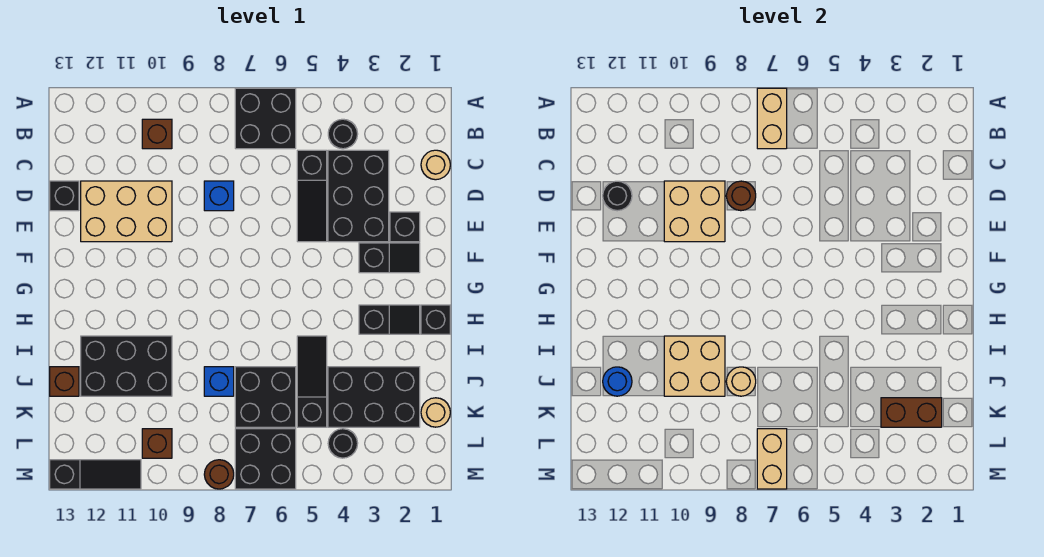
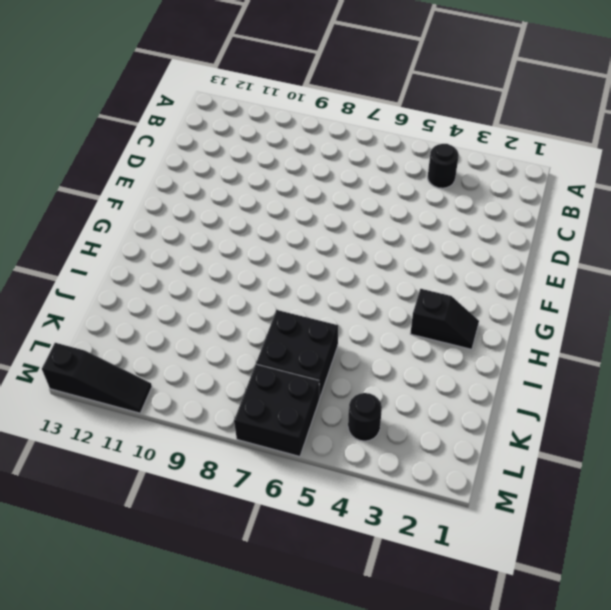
none -> black brick A6:B7 level 1
none -> brown brick B10 level 1
none -> tan round brick C1 level 1
none -> black brick C3:E4 level 1

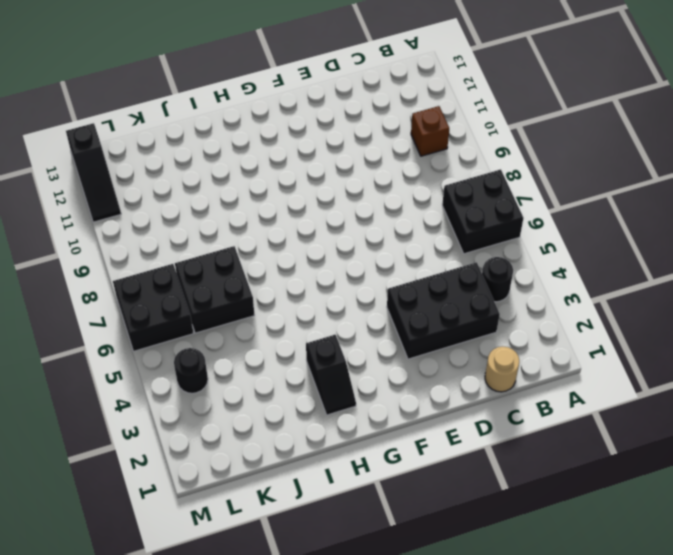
none -> black slope C5:E5 level 1 top C
none -> blue brick D8 level 1
none -> tan brick D10:E12 level 1
none -> black brick D13 level 1

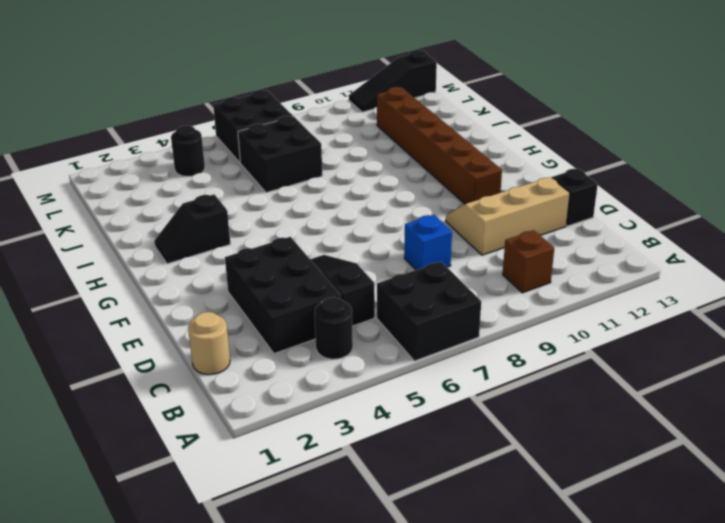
tan slope D10:E12 level 1 top D -> tan brick D10:E12 level 1
brown brick F11:K11 level 1 -> black brick I10:J12 level 1
none -> black brick E2 level 1
none -> black slope F2:F3 level 1 top 3
none -> black brick H1 level 1
none -> black slope I5:K5 level 1 top K

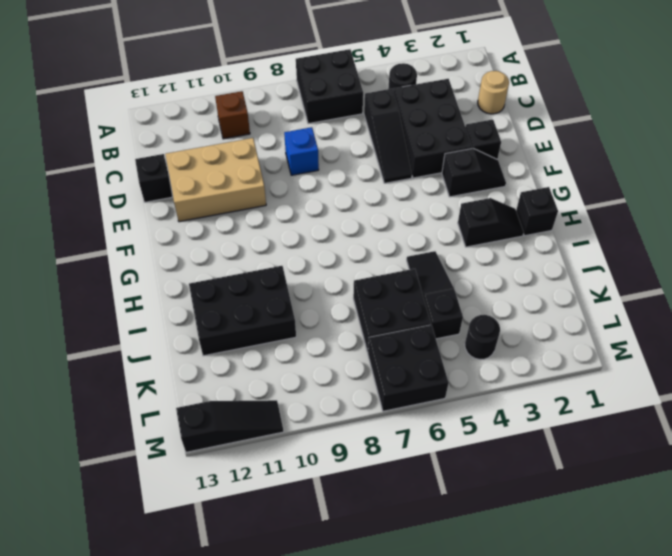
none -> black brick J2:K4 level 1
none -> blue brick J8 level 1
none -> brown brick J13 level 1
none -> tan round brick K1 level 1

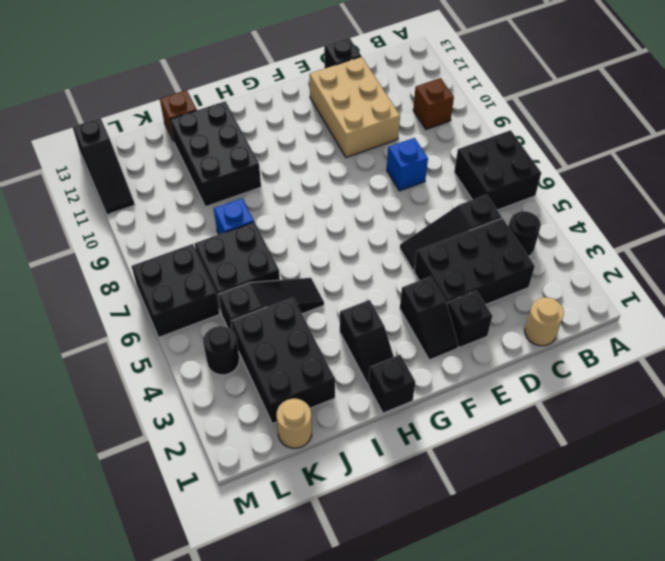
none -> brown brick L10 level 1
none -> brown round brick M8 level 1
none -> tan brick A7:B7 level 2
none -> brown round brick D8 level 2

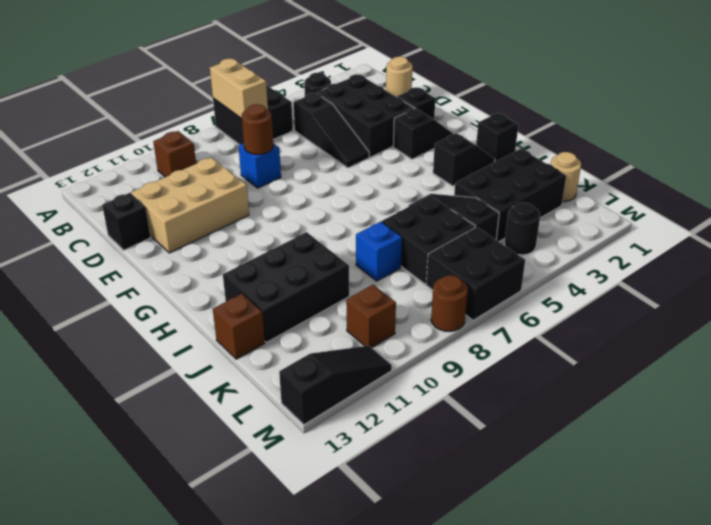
none -> tan brick D9:E10 level 2
none -> black round brick D12 level 2
none -> tan brick I9:J10 level 2
none -> tan round brick J8 level 2

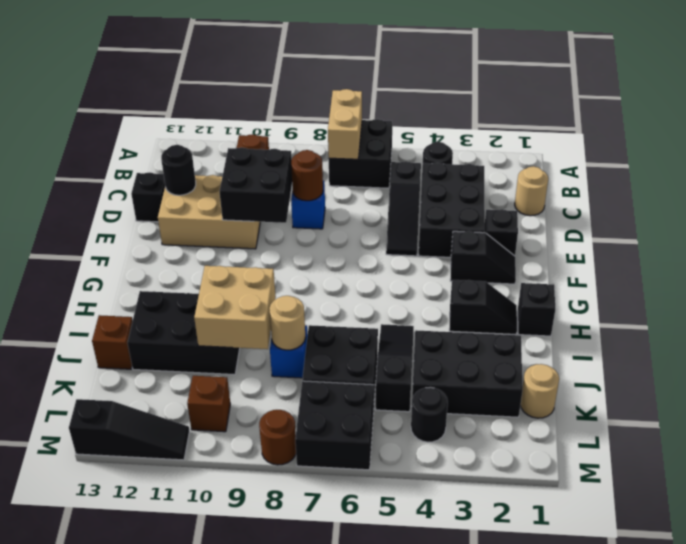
black brick D9:E10 level 2 -> tan brick D9:E10 level 2
none -> blue round brick J12 level 2
none -> brown brick K2:K3 level 2
none -> tan brick L7:M7 level 2

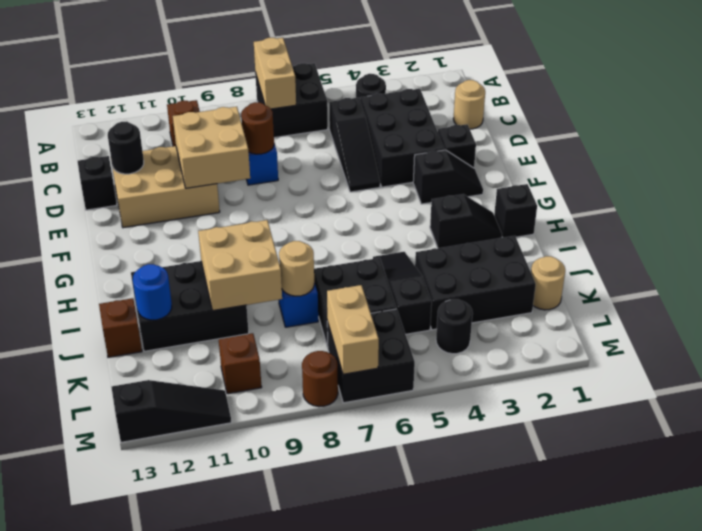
none -> brown brick K2:K3 level 2

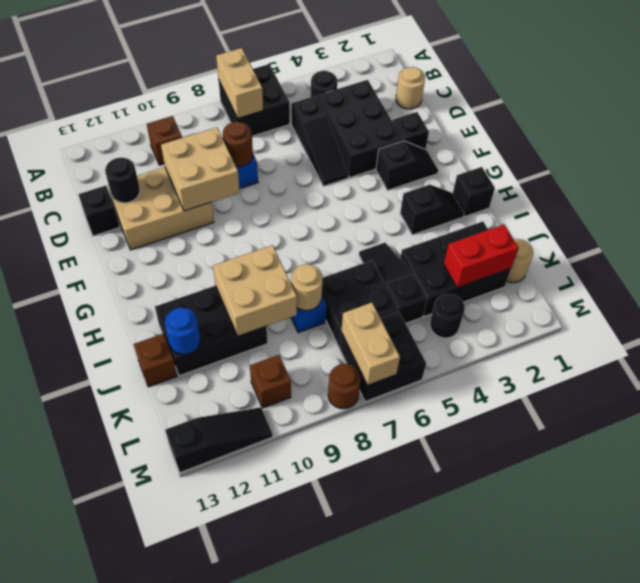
red brick K2:K3 level 2 -> brown brick K2:K3 level 2

